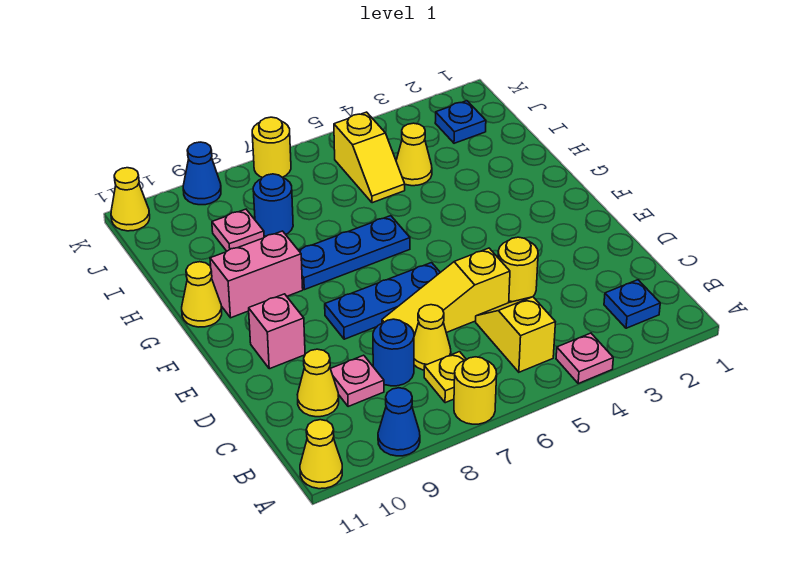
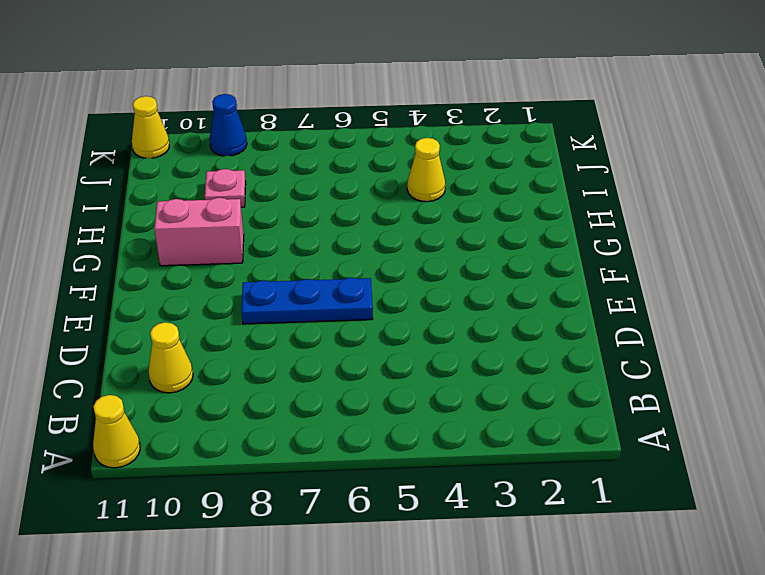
none -> pink plate A4 level 1
none -> yellow round brick A7 level 1
none -> blue cone A9 level 1

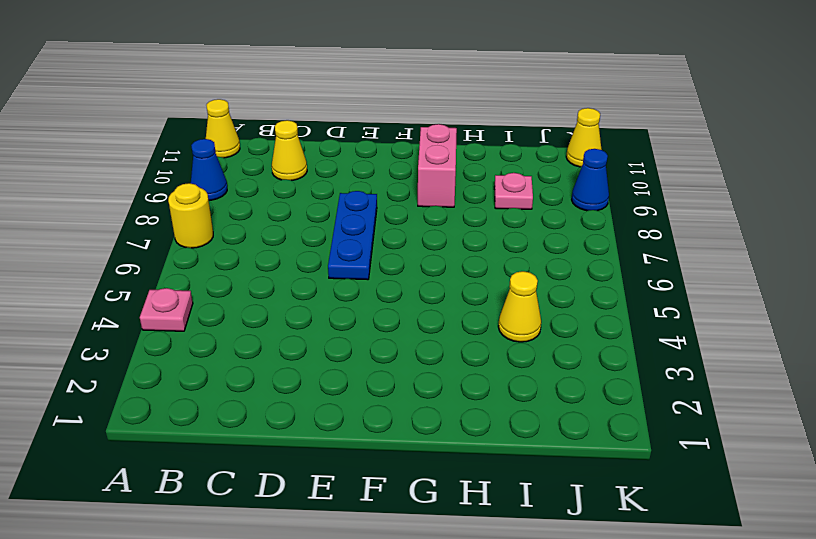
none -> blue plate B2 level 1
none -> yellow slope B5:C5 level 1 top B
none -> yellow plate B7 level 1

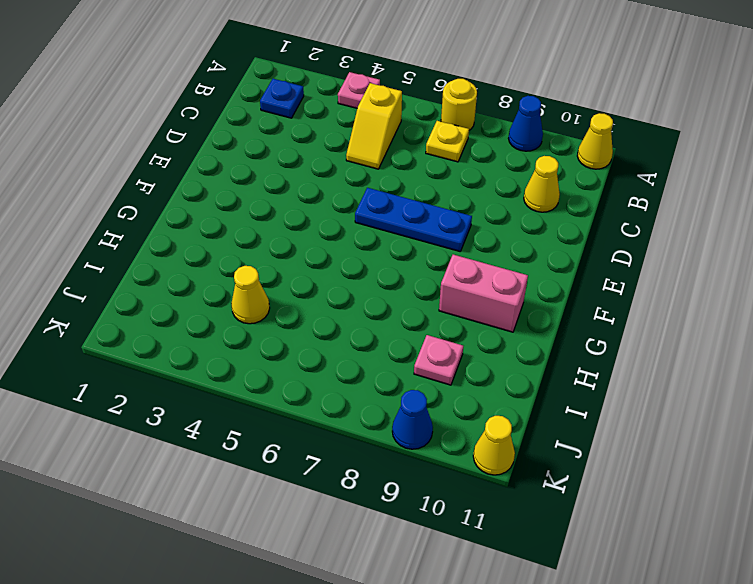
none -> yellow cone C7 level 1
none -> blue round brick C8 level 1
none -> pink plate C9 level 1

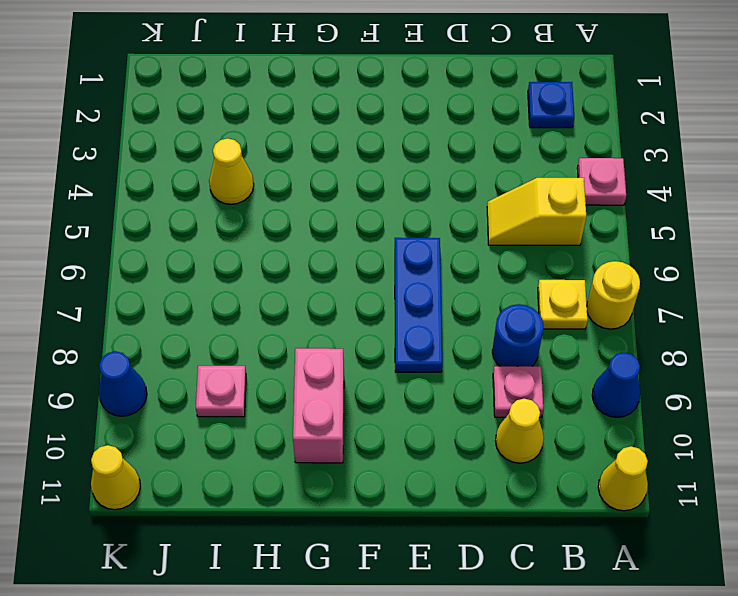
none -> yellow cone C7 level 1
none -> yellow round brick D4 level 1
none -> yellow slope D5:D7 level 1 top 5

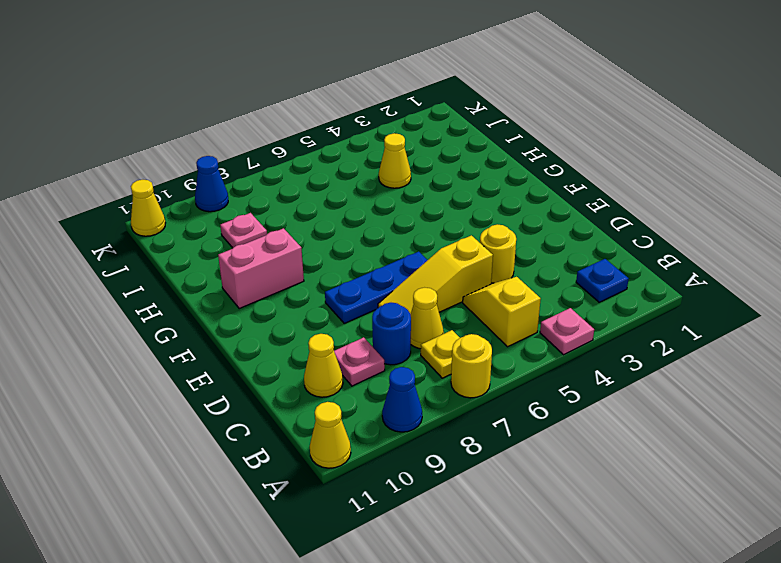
none -> pink brick E10 level 1
none -> blue plate G6:G8 level 1
none -> yellow cone G11 level 1

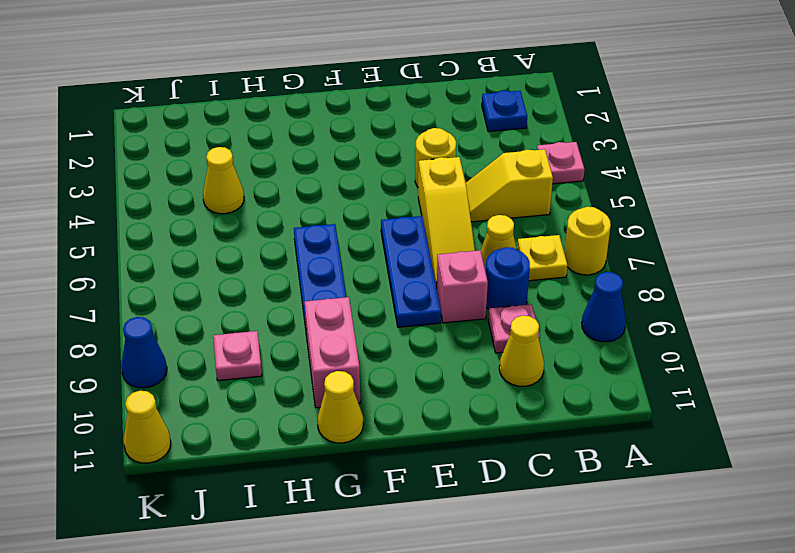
pink brick D8 level 1 -> pink brick E10 level 1
none -> yellow cone A11 level 1
none -> yellow slope I5:J5 level 1 top J
none -> blue round brick I8 level 1

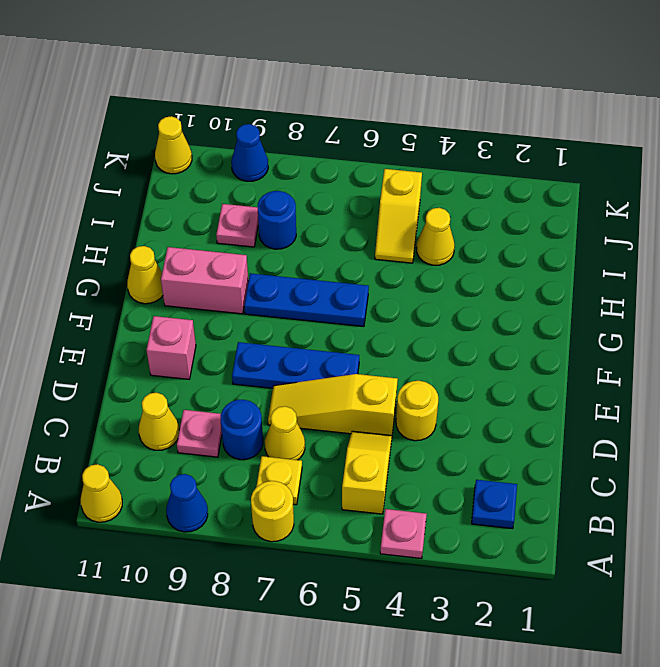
none -> blue plate J2 level 1
none -> yellow round brick K7 level 1

